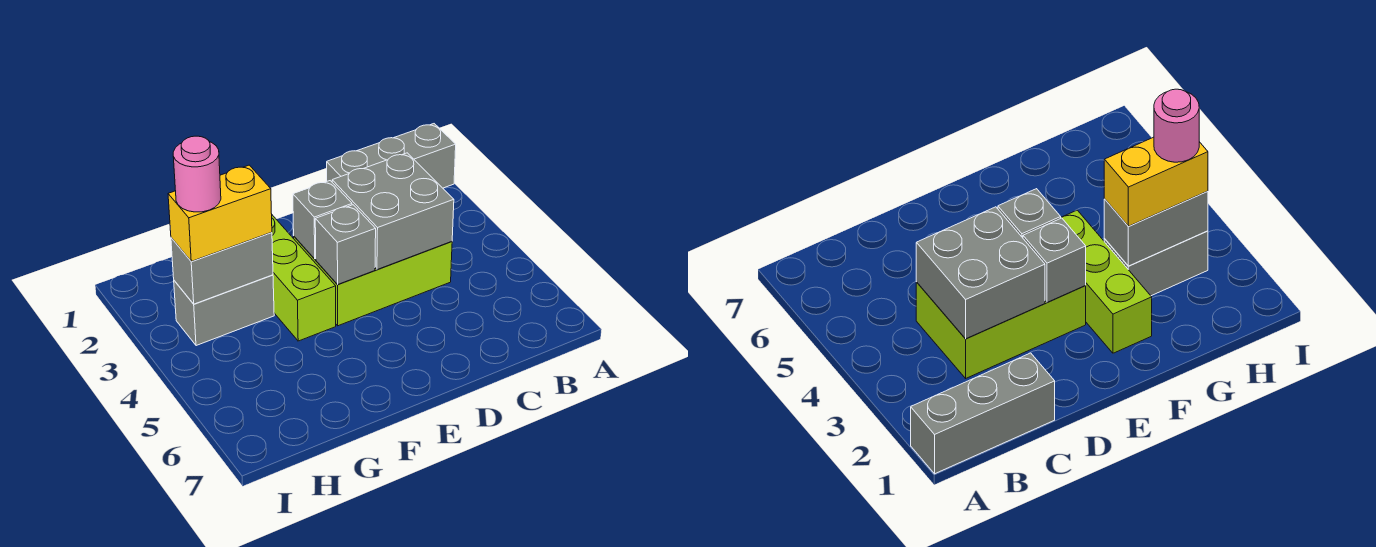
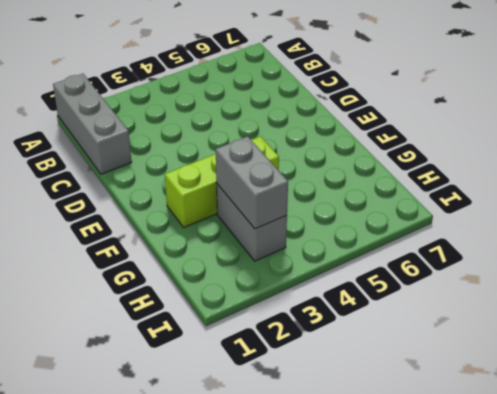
none -> lime brick C3:E4 level 1
none -> grey brick C3:D4 level 2

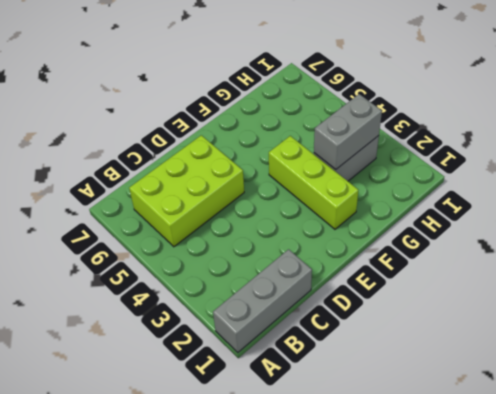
lime brick B5:D6 level 1 -> lime brick C3:E4 level 1
none -> grey brick C3:D4 level 2
none -> grey brick E3 level 2

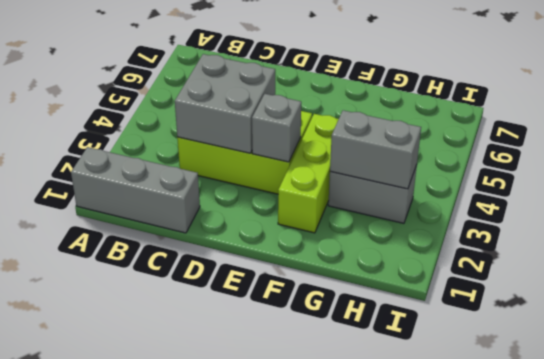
none -> grey brick E4 level 2
none -> yellow brick G3:H3 level 3

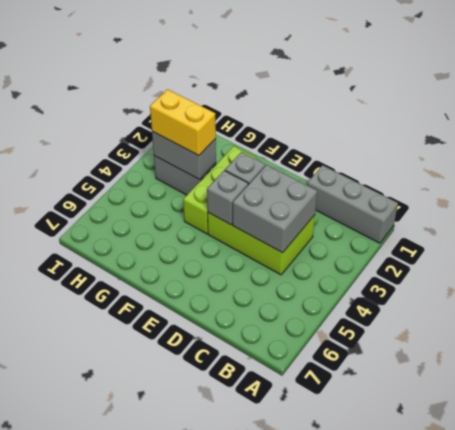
none -> pink round brick H3 level 4

